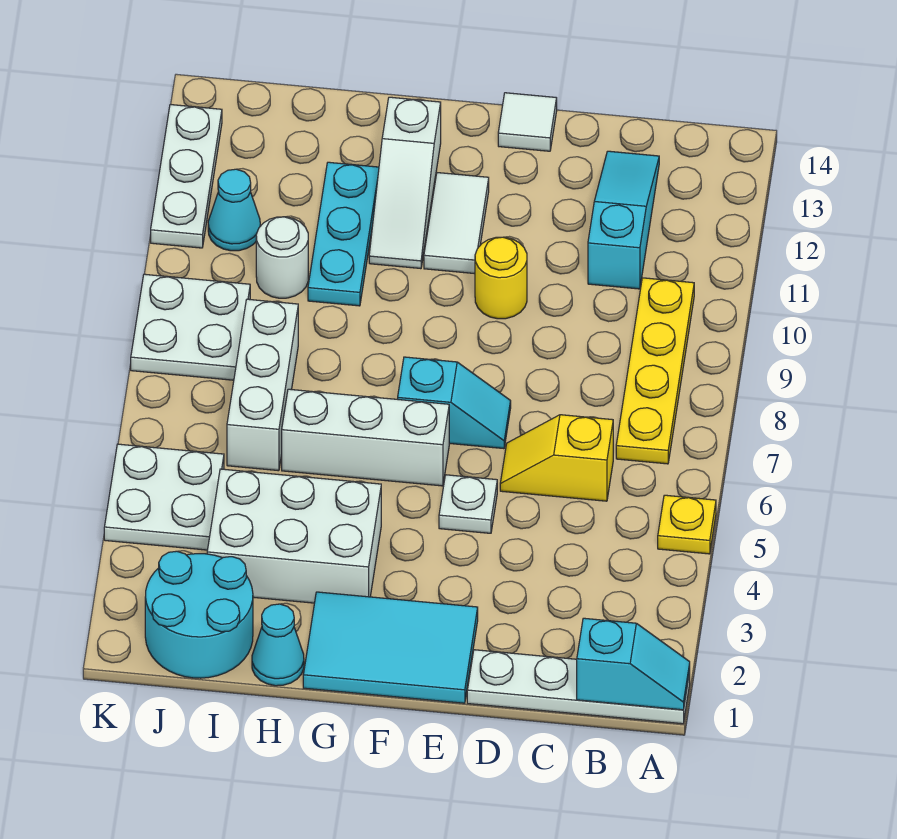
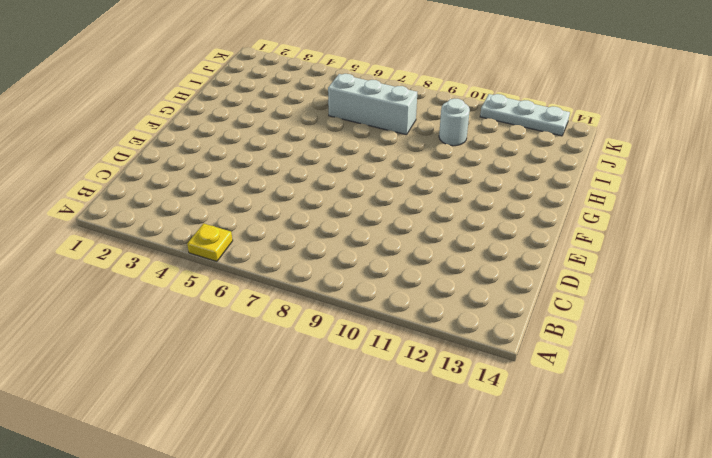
none -> white plate A1:D1 level 1
none -> yellow plate B7:B10 level 1
none -> yellow slope C6:D6 level 1 top C

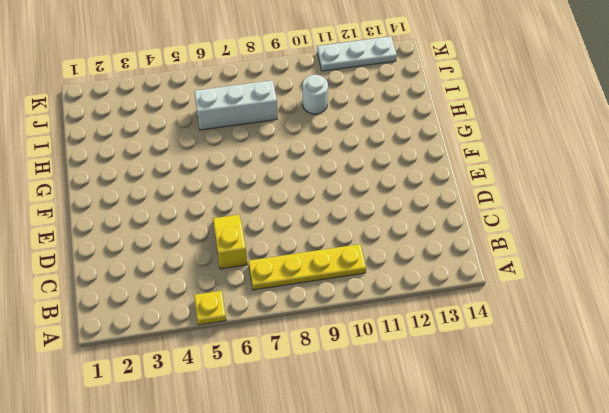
none -> white plate A1:D1 level 1
none -> cyan slope C11:C13 level 1 top 11
none -> cyan tile E1:G2 level 1

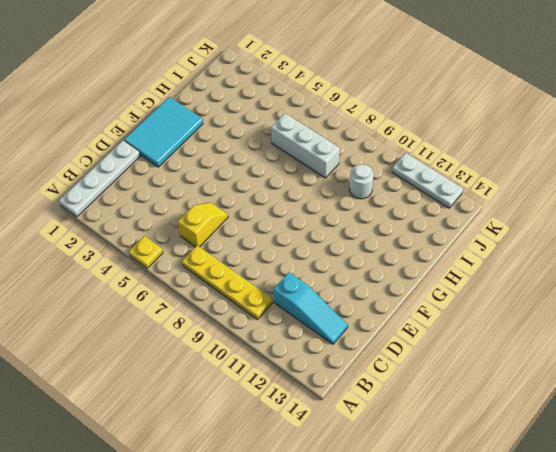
none -> white plate E5 level 1
none -> cyan slope E7:F7 level 1 top F
none -> yellow round brick E10 level 1

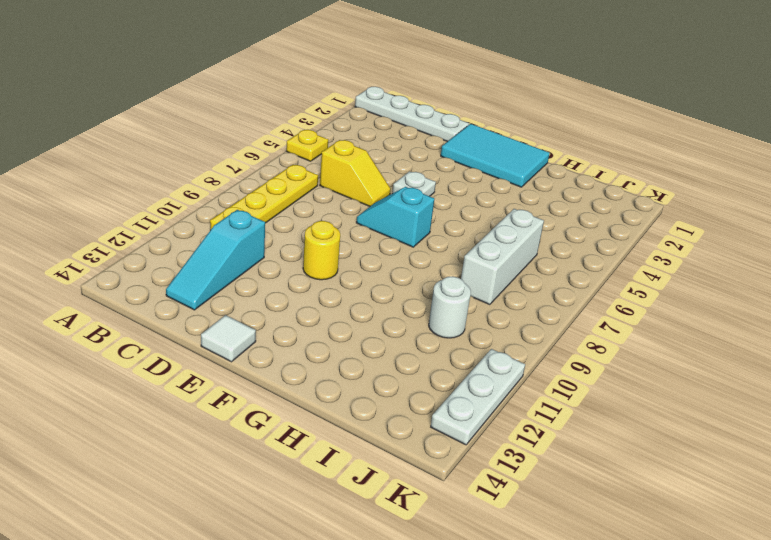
none -> white brick F6:H6 level 1
none -> white tile F11:F12 level 1
none -> white brick G3:I4 level 1

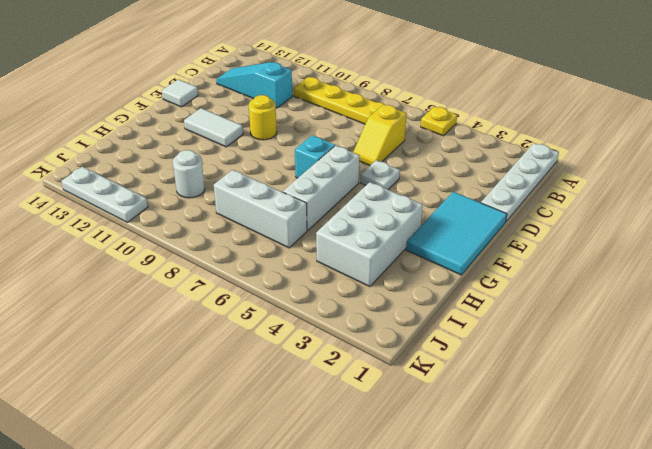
none -> white slope G11:G13 level 1 top 13
none -> cyan cone H1 level 1
none -> cyan plate H10:H12 level 1

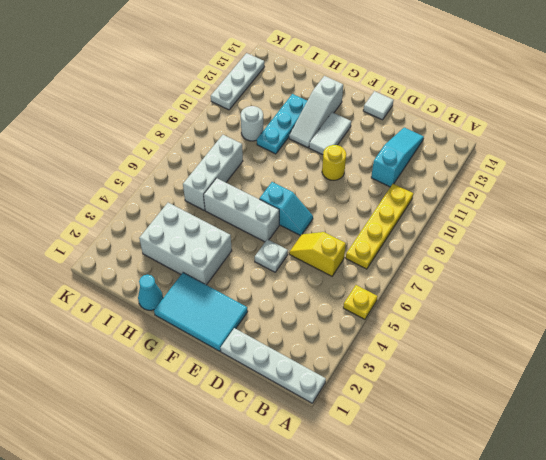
none -> cyan round brick I1:J2 level 1
none -> white plate J4:K5 level 1
none -> white plate J8:K9 level 1

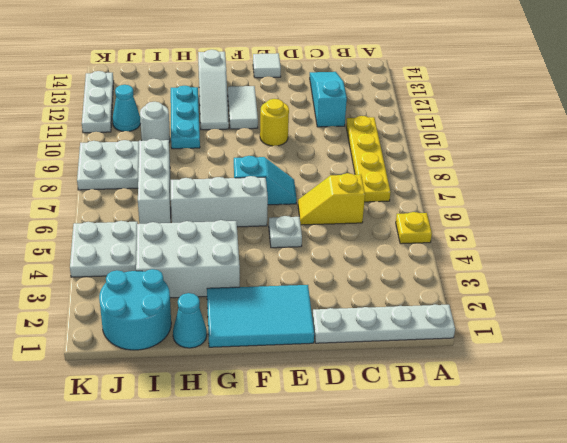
none -> cyan slope A1:B1 level 2 top B

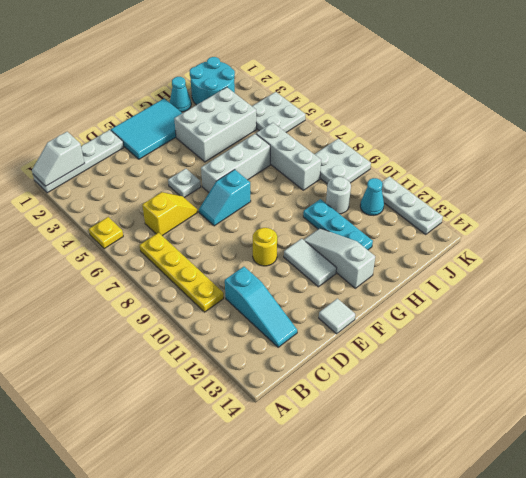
white slope A1:B1 level 2 top B -> cyan slope A1:B1 level 2 top B

